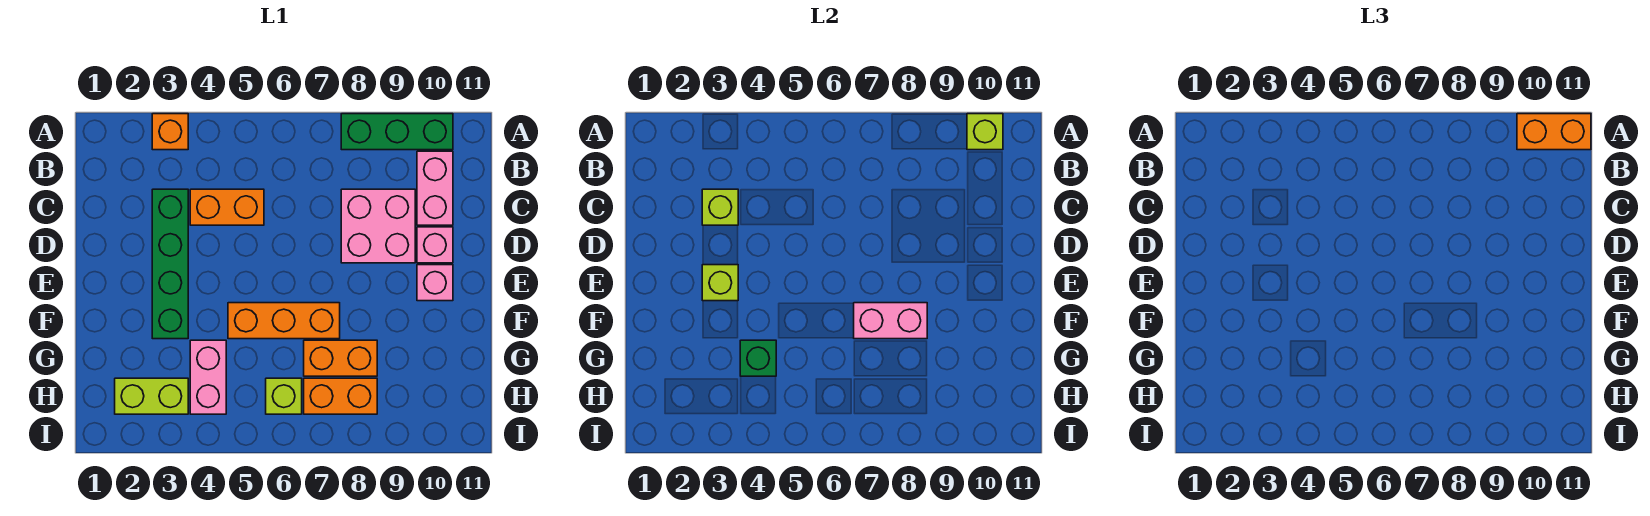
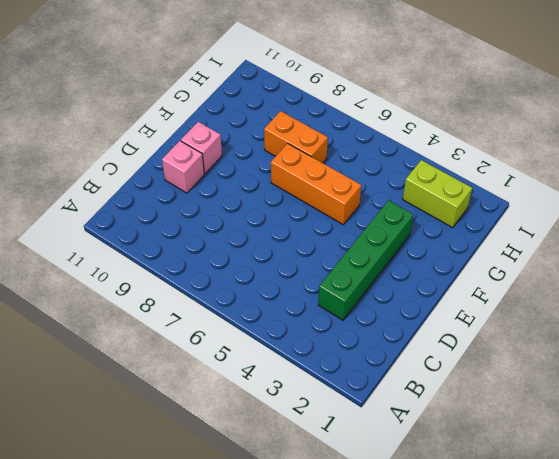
none -> orange brick A3 level 1
none -> green brick A8:A10 level 1
none -> pink brick B10:C10 level 1

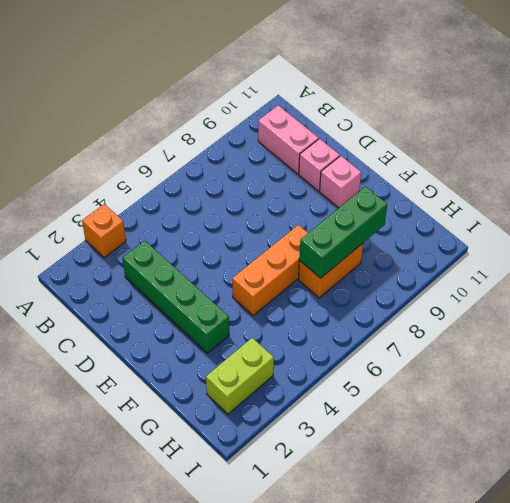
green brick G7:G9 level 2 -> green brick A8:A10 level 1
none -> orange brick C4:C5 level 1
none -> pink brick C8:D9 level 1
none -> pink brick G4:H4 level 1

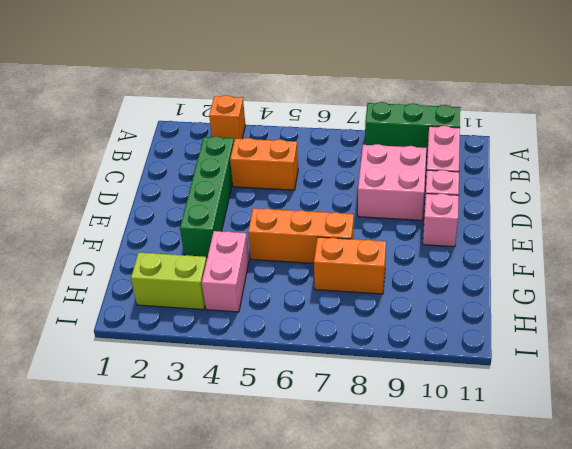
none -> lime brick H6 level 1
none -> orange brick H7:H8 level 1
none -> lime brick A10 level 2

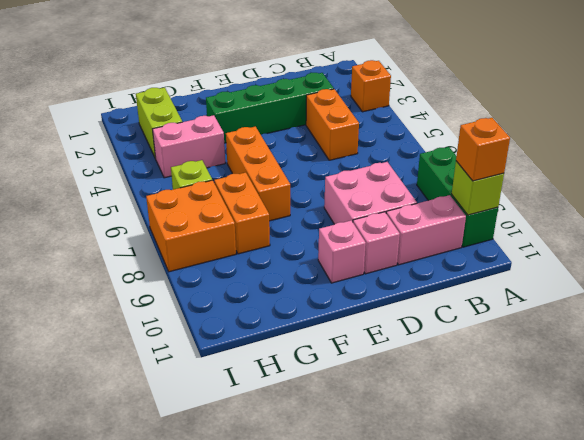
orange brick A10 level 3 -> orange brick A10:A11 level 3
orange brick H7:I8 level 1 -> orange brick H7:H8 level 1
none -> lime brick C3 level 2
none -> lime brick E3 level 2
none -> pink brick F7:F8 level 2

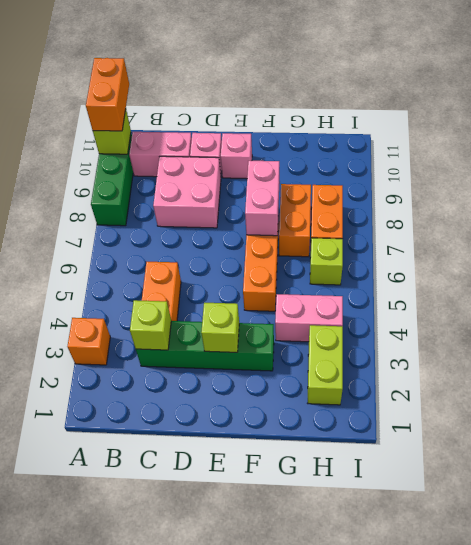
none -> green brick G4 level 2

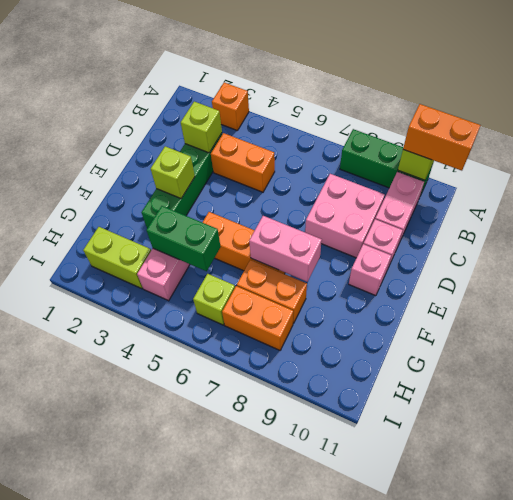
green brick G4:G5 level 2 -> green brick G4 level 2

